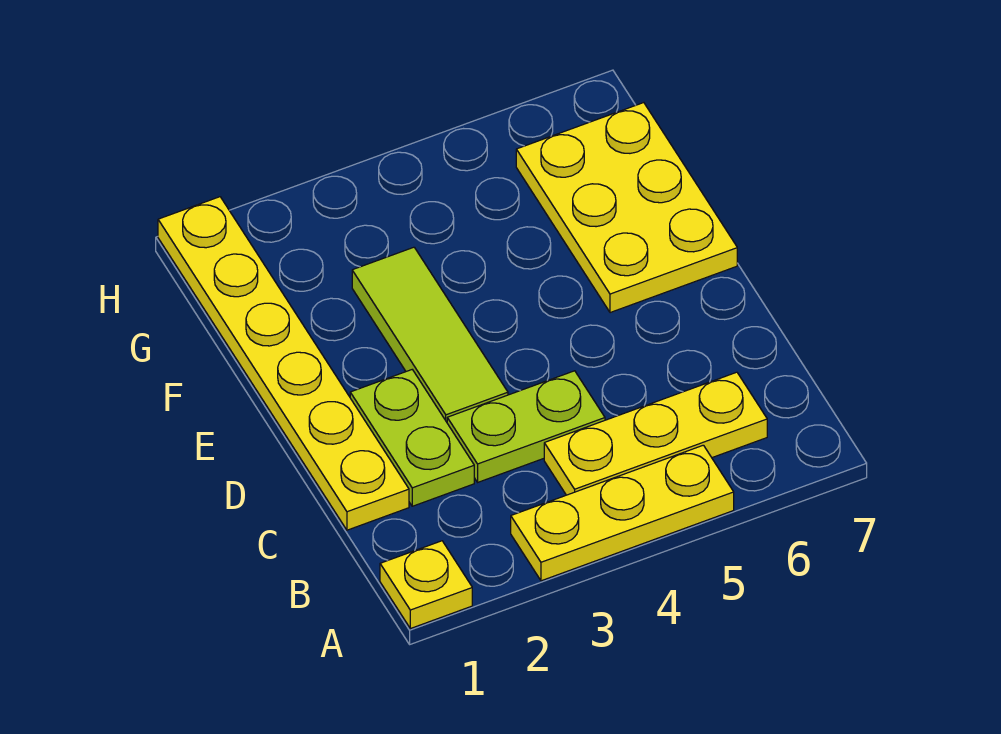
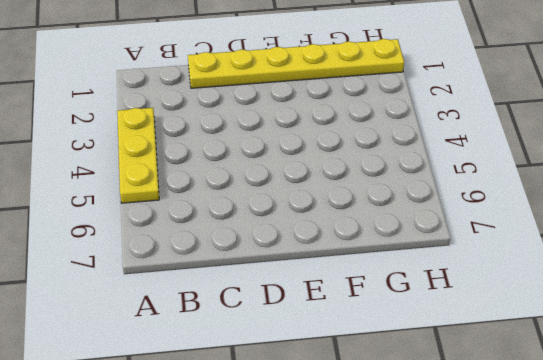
none -> yellow plate A1 level 1
none -> yellow plate B4:B6 level 1

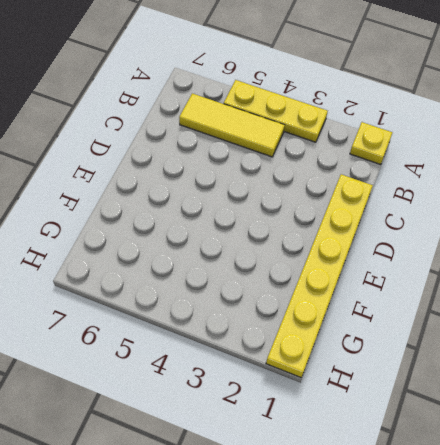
yellow tile B4:B6 level 1 -> yellow plate B4:B6 level 1
none -> lime plate C2:D2 level 1
none -> lime plate C3:C4 level 1

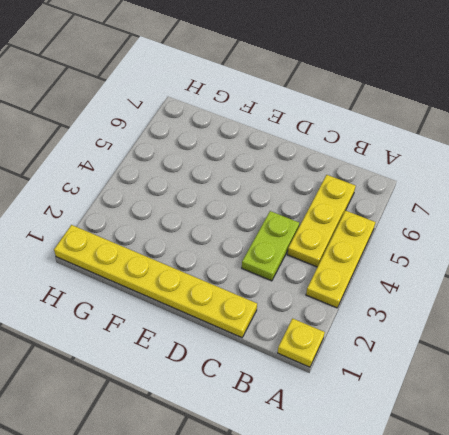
none -> lime plate C2:D2 level 1
none -> lime tile D3:F3 level 1

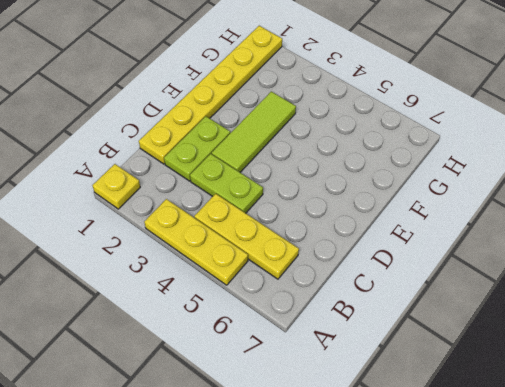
none -> yellow plate E6:G7 level 1

